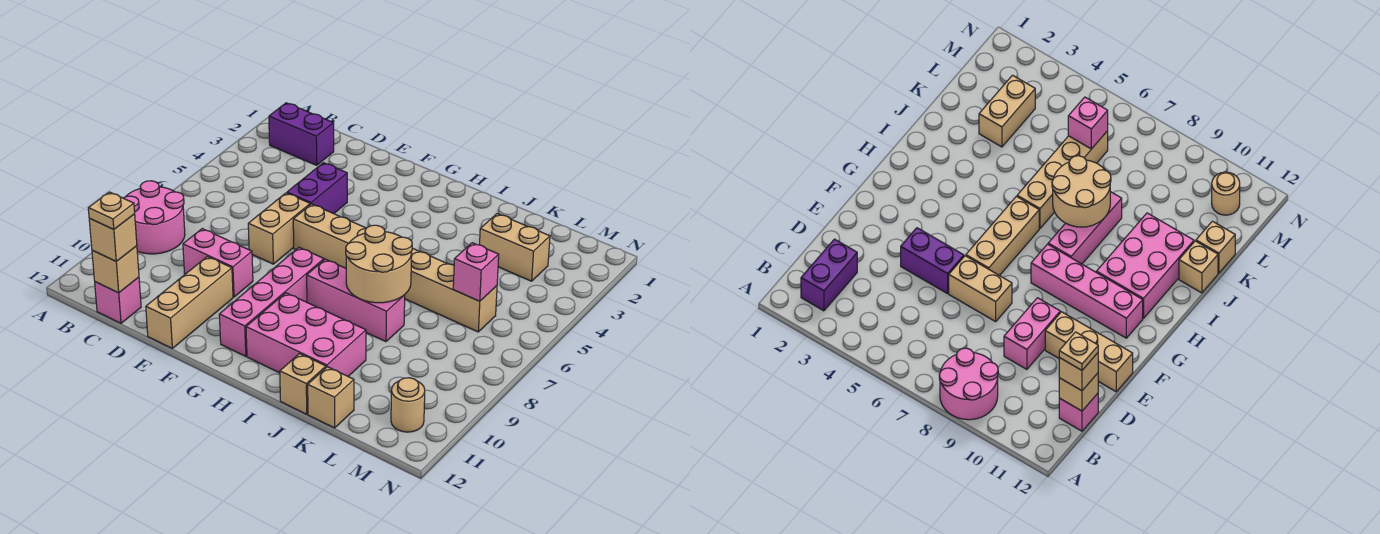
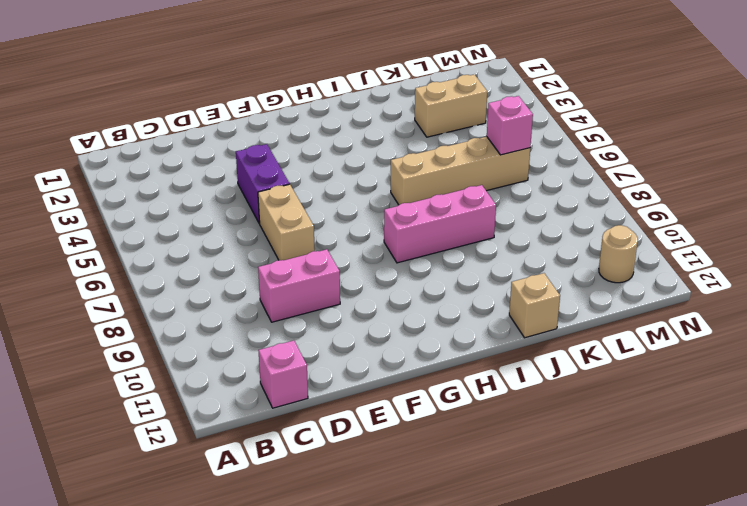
none -> pink round brick A8:B9 level 1
none -> purple brick B2:C2 level 1
none -> tan brick E10:E12 level 1

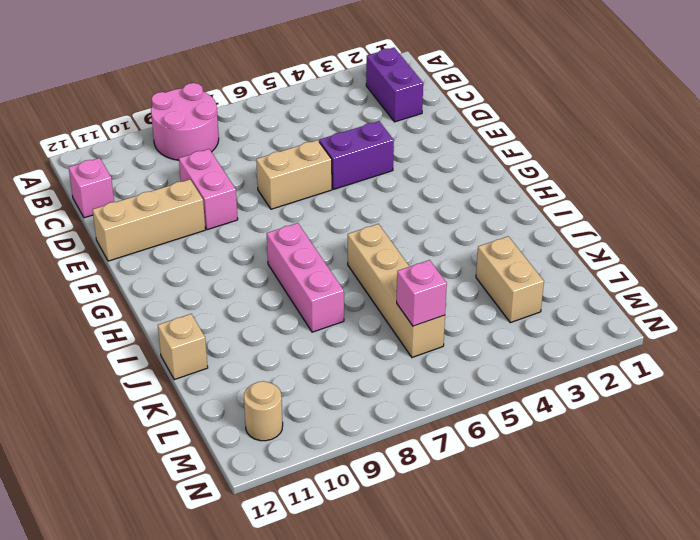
none -> tan brick F6:H6 level 1
none -> pink brick G8:G11 level 1
none -> pink brick H10:J11 level 1

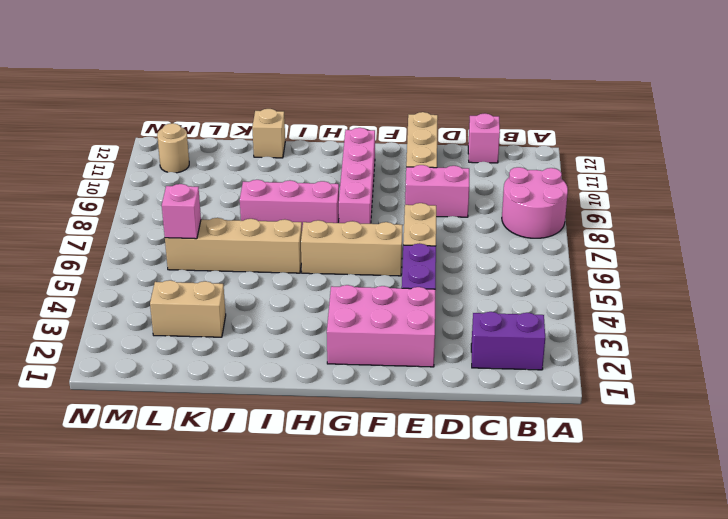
pink brick E2:G3 level 1 -> pink brick H10:J11 level 1
none -> tan brick K12 level 1
none -> tan brick C12 level 2
none -> tan round brick I7:J8 level 2

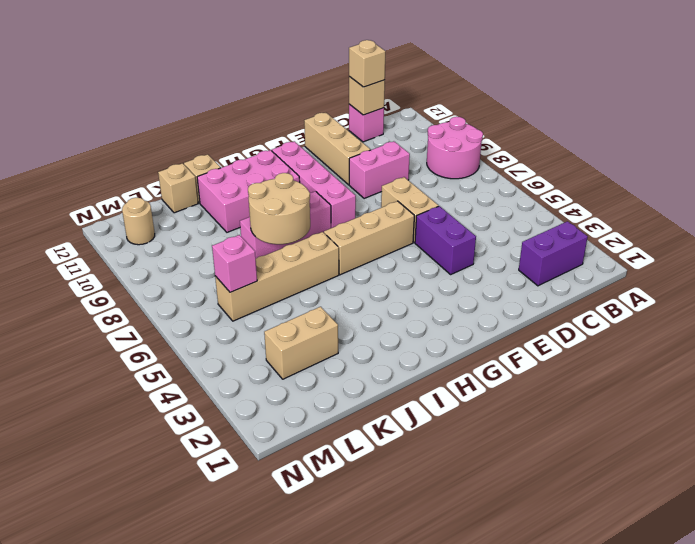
none -> tan plate C12 level 4

